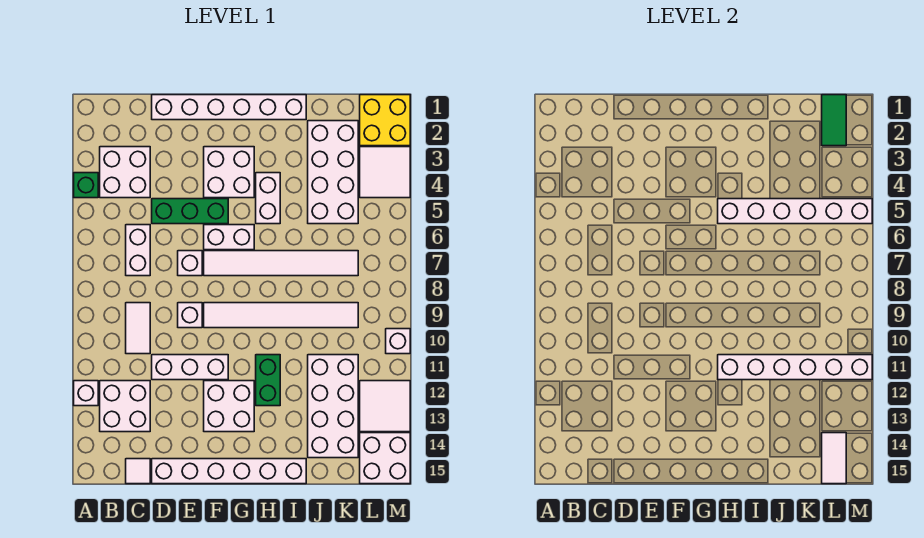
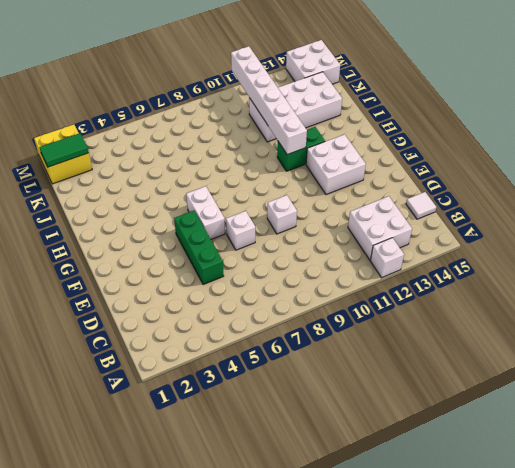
none -> green brick A4 level 1
none -> white brick B3:C4 level 1
none -> white brick C6:C7 level 1
none -> white tile C9:C10 level 1

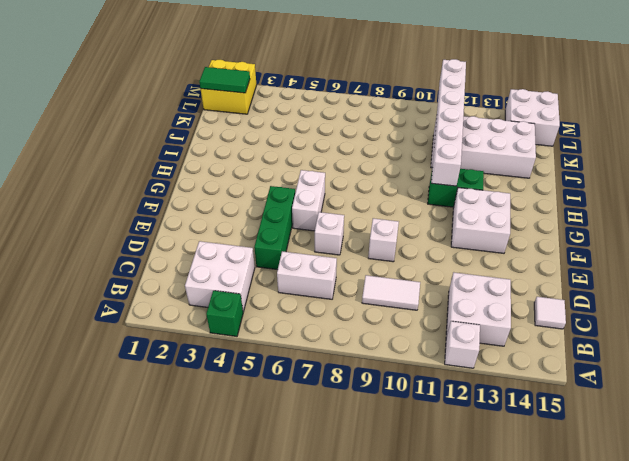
none -> white brick D1:I1 level 1
none -> white brick D11:F11 level 1
none -> white brick D15:I15 level 1
none -> white brick F3:G4 level 1

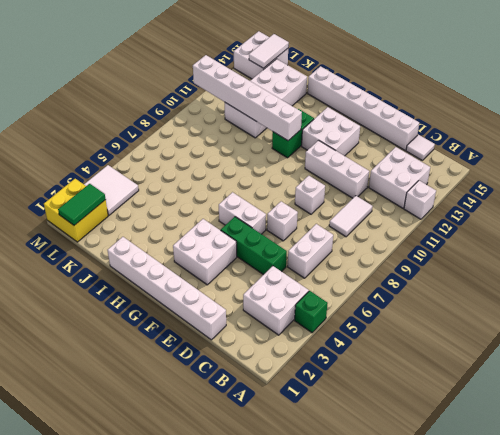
none -> white tile F7:K7 level 1
none -> white tile F9:K9 level 1
none -> white brick H4:H5 level 1
none -> white brick J2:K5 level 1

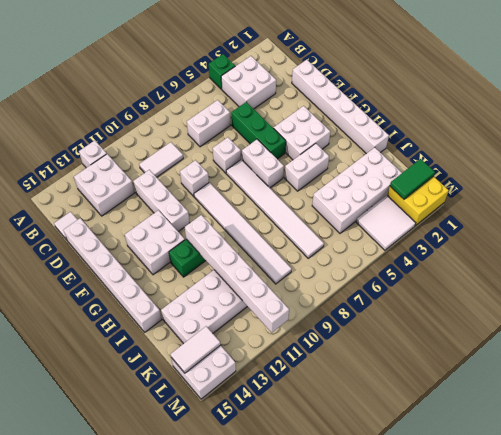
none -> white tile L12:M13 level 1
none -> white brick M10 level 1
none -> white brick H5:M5 level 2

